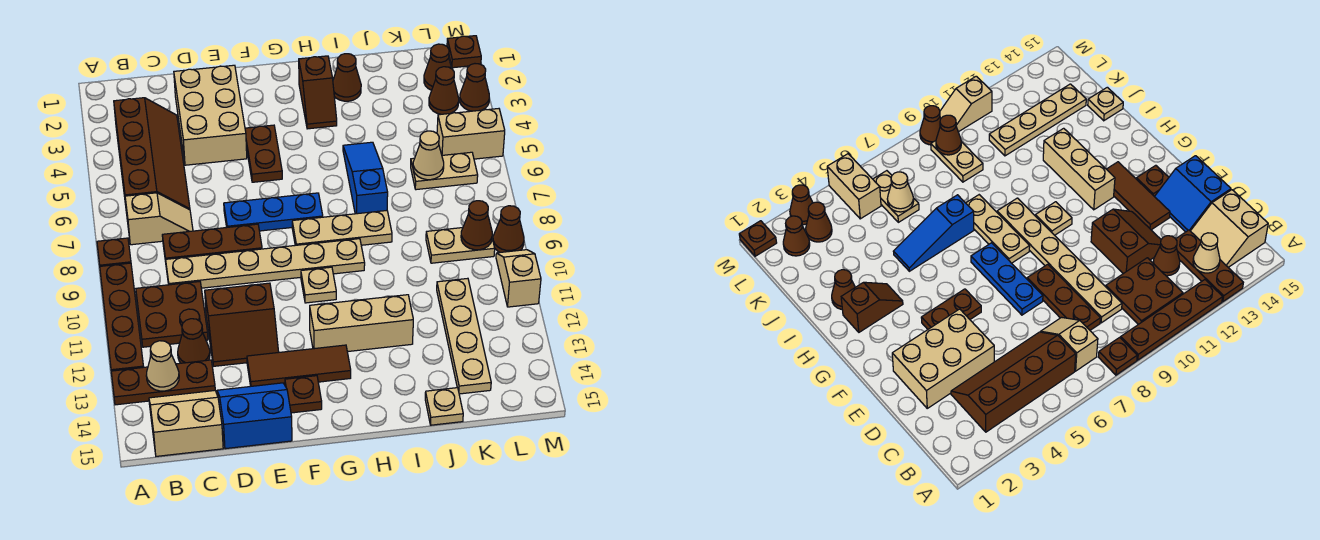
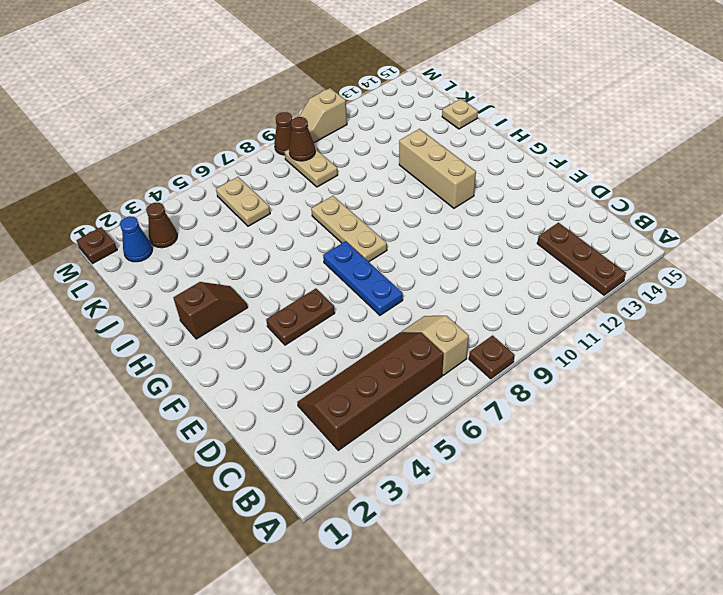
blue cone L2 level 1 -> brown cone L2 level 1
none -> brown plate A9:A12 level 1
none -> brown plate B10:C11 level 1
none -> tan slope B14:C15 level 1 top 15
none -> brown plate C8:E8 level 1

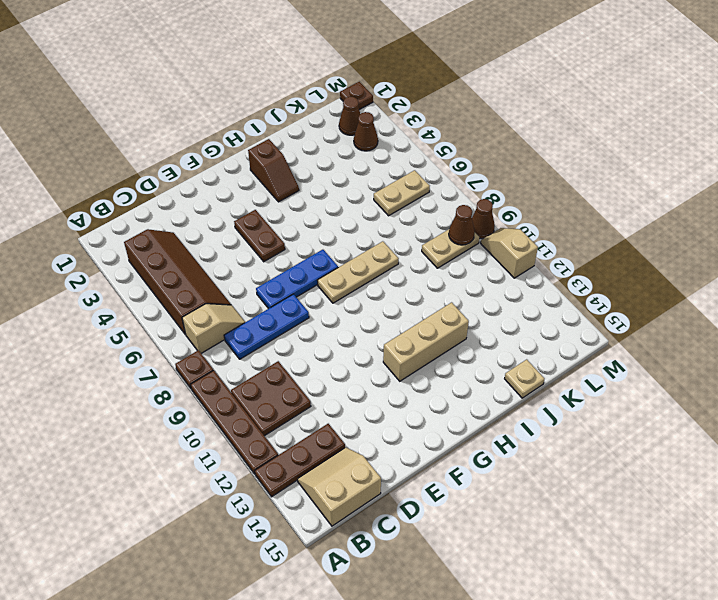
blue plate C8:E8 level 1 -> brown plate C8:E8 level 1
none -> tan plate C9:H9 level 1
none -> brown cone C12 level 1
none -> tan brick D2:E4 level 1
none -> brown slope D11:E12 level 1 top 11

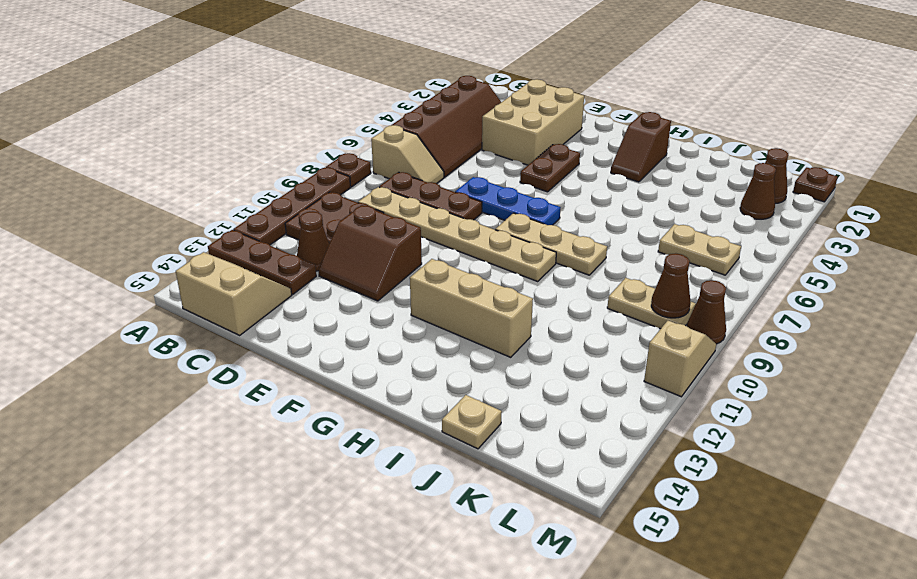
none -> blue slope D14:E15 level 1 top 15
none -> brown tile E13:G13 level 1
none -> brown plate F14 level 1
none -> tan plate G10 level 1

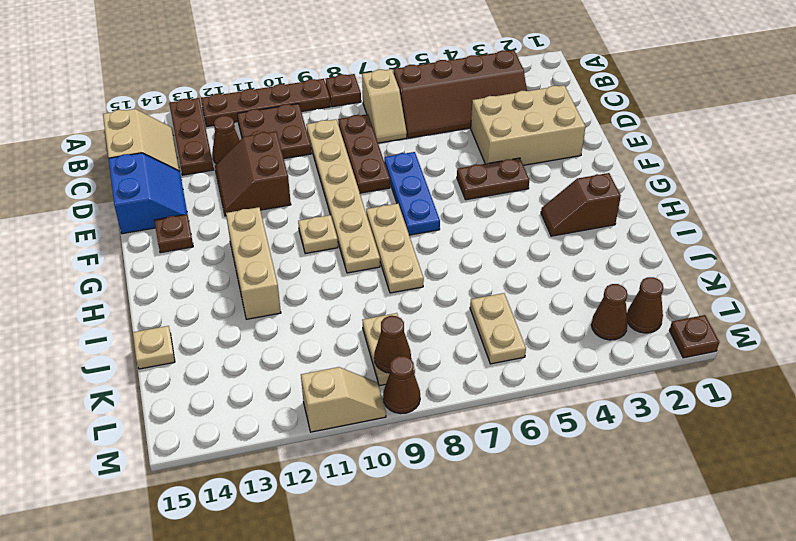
none -> brown tile E13:G13 level 1
none -> brown cone I2 level 1
none -> blue slope I5:I7 level 1 top 7
none -> tan plate K11:K14 level 1

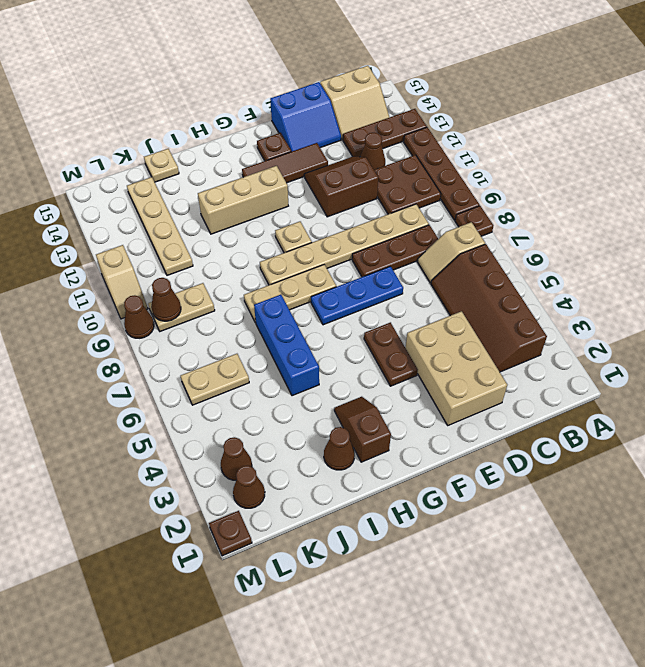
blue brick I5:I7 level 1 -> blue slope I5:I7 level 1 top 7
none -> tan brick L5:M5 level 1
none -> brown cone M3 level 1
none -> tan cone B13 level 2
none -> tan cone K6 level 2

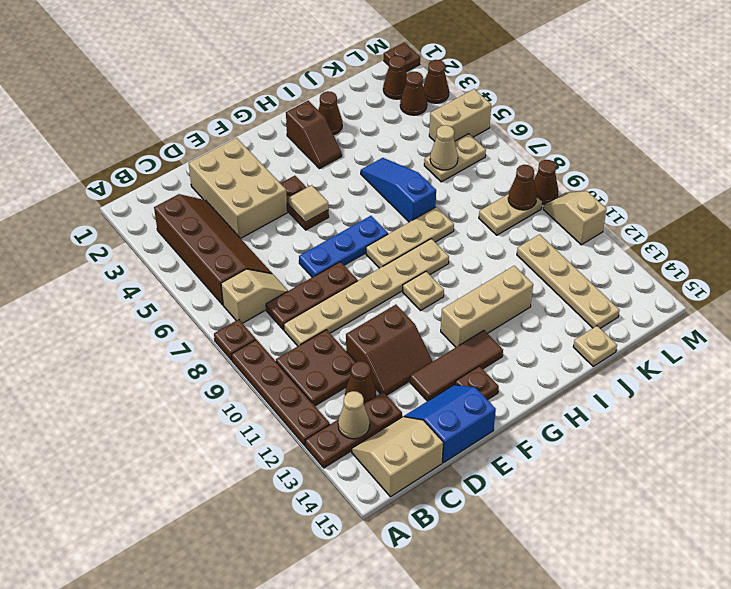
tan tile F5 level 2 -> none

